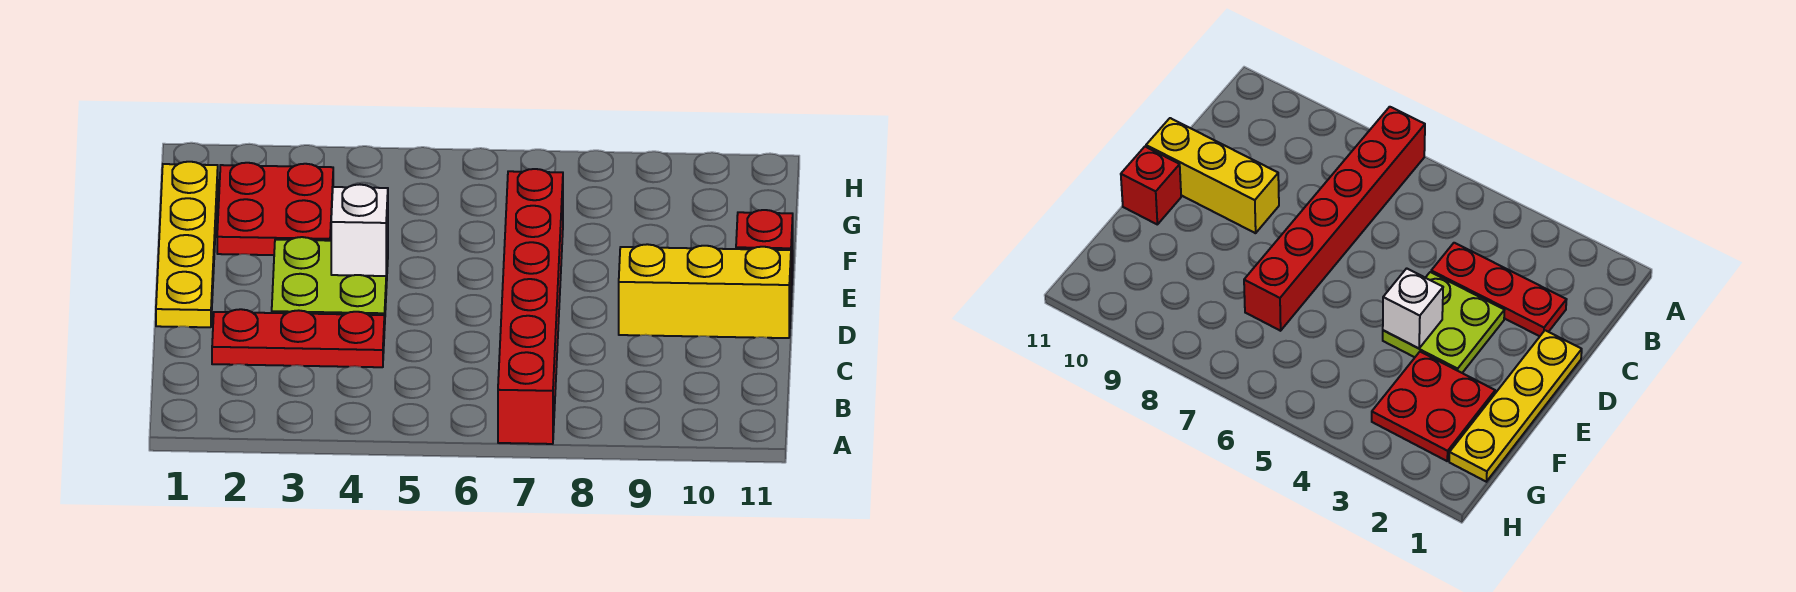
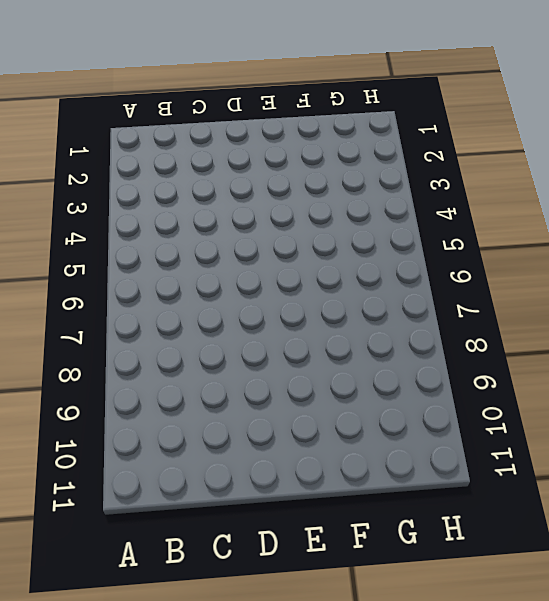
none -> red brick A7:F7 level 1
none -> red plate C2:C4 level 1

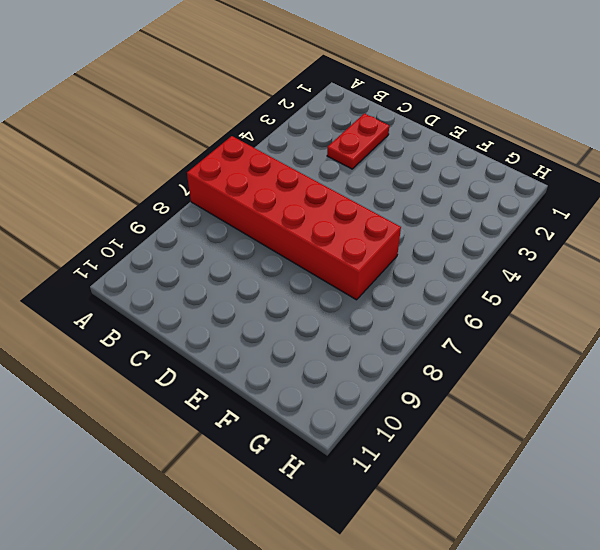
red brick A6:F7 level 1 -> red brick A7:F7 level 1
red plate C2:C3 level 1 -> red plate C2:C4 level 1
none -> yellow plate D1:G1 level 1
none -> lime plate D3:E4 level 1

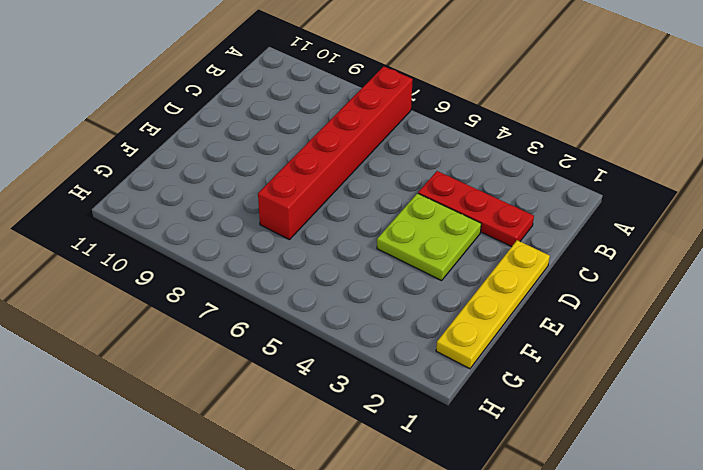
none -> yellow brick D9:D11 level 1
none -> red brick E11 level 1

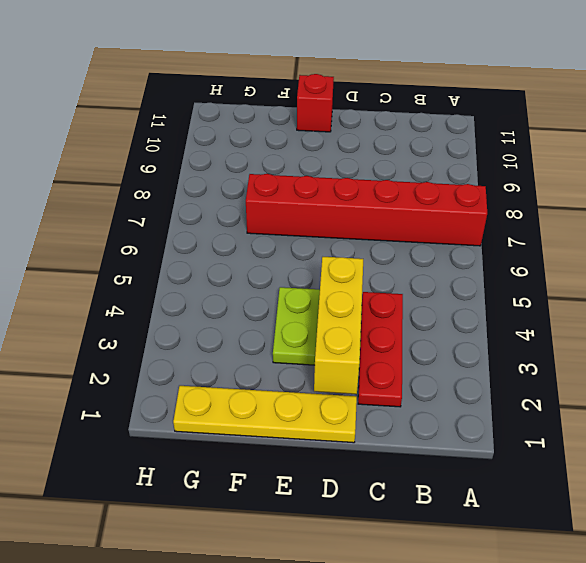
yellow brick D2:D4 level 2 -> yellow brick D9:D11 level 1
none -> red plate F2:G3 level 1
none -> white brick E4 level 2

